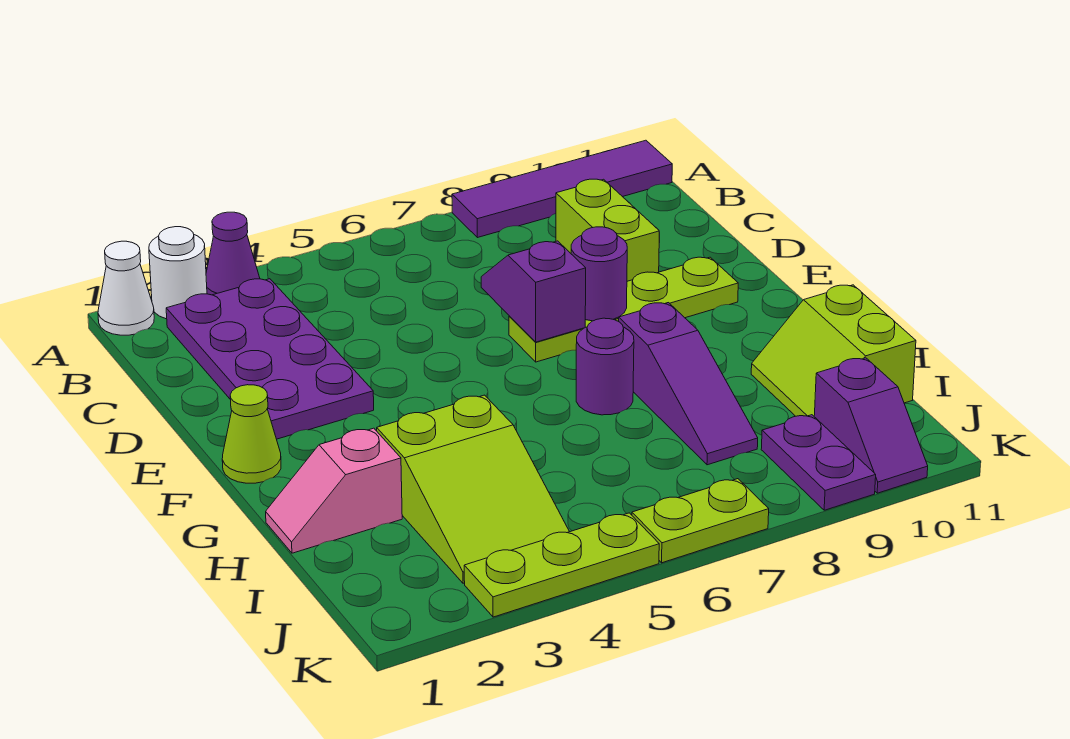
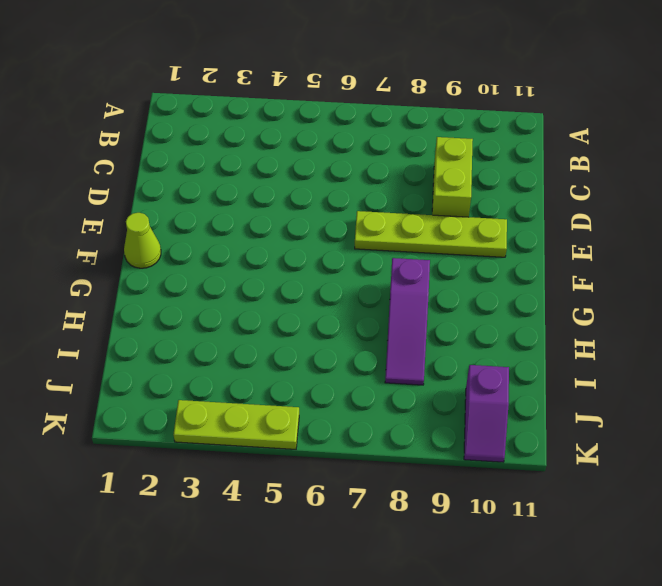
none -> white cone A1 level 1
none -> white round brick A2 level 1
none -> purple cone A3 level 1

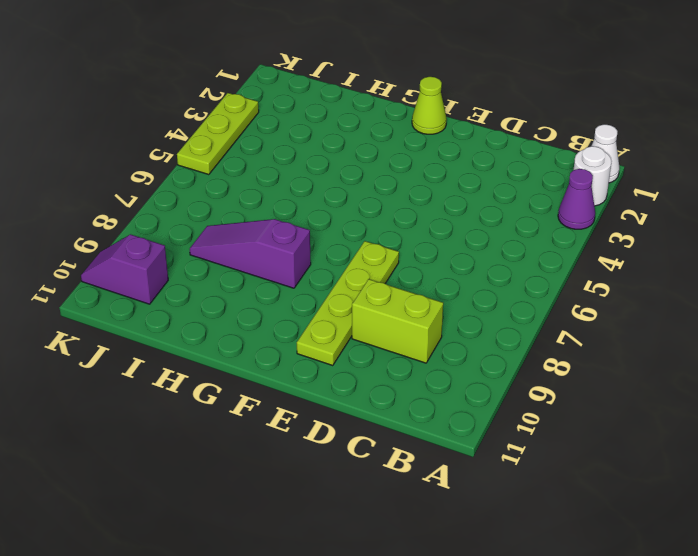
none -> purple tile A8:A11 level 1
none -> purple plate B2:E3 level 1
none -> purple round brick G7 level 1

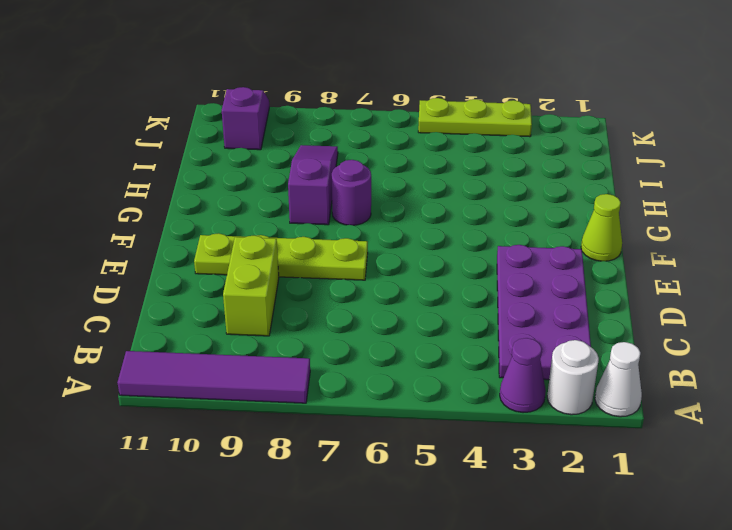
none -> pink slope H1:H2 level 1 top 2
none -> lime slope H3:J4 level 1 top H
none -> lime slope H10:I11 level 1 top 11

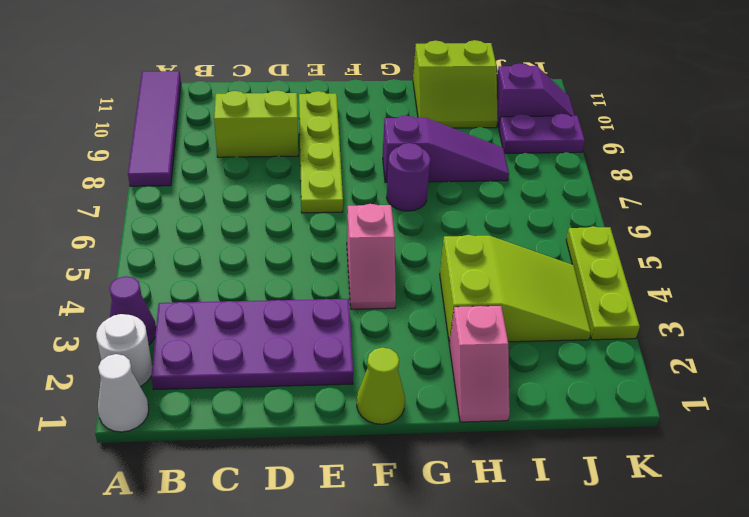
pink slope F4:F5 level 1 top 5 -> none
none -> lime plate K6:K7 level 1
none -> purple slope D7:E7 level 2 top E
none -> purple round brick E8 level 2

